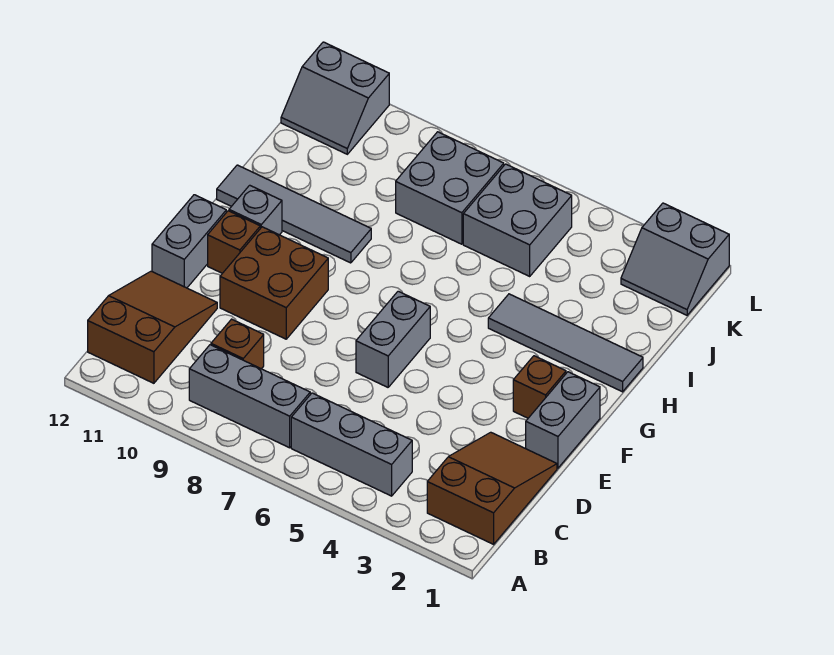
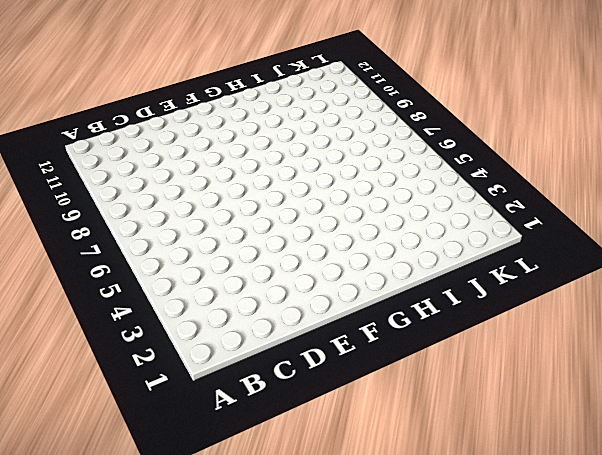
none -> brown slope B1:D2 level 1 top B
none -> grey brick B4:B6 level 1
none -> grey brick B7:B9 level 1

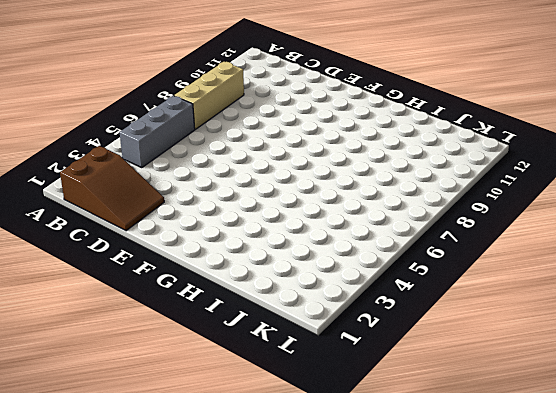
tan brick B7:B9 level 1 -> grey brick B7:B9 level 1
none -> brown slope B11:D12 level 1 top B
none -> brown brick C9 level 1
none -> grey brick E1:F1 level 1

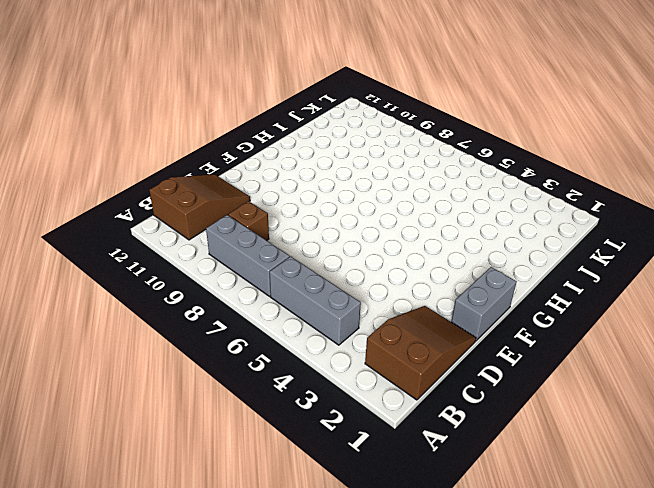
none -> grey brick E6:F6 level 1
none -> brown brick E9:F10 level 1
none -> grey brick E12:F12 level 1

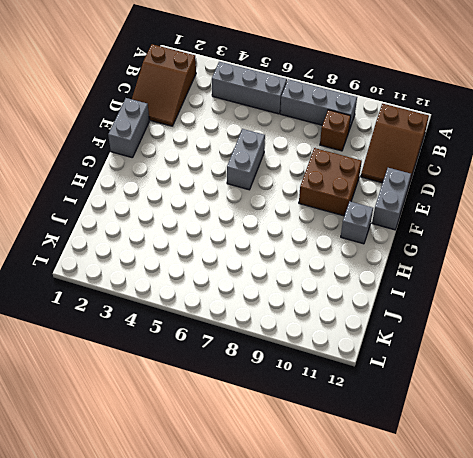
none -> brown brick F2 level 1
none -> brown brick F11 level 1
none -> grey tile H1:H4 level 1

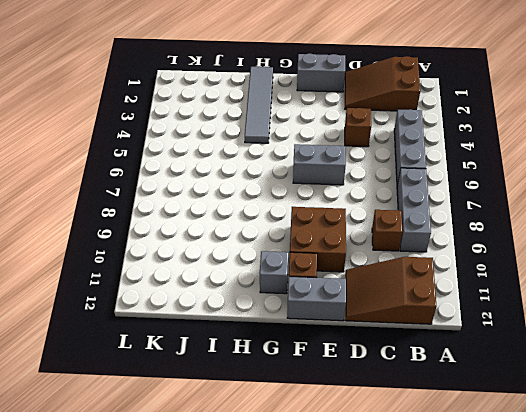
brown brick D4 level 1 -> brown brick F2 level 1
none -> grey tile H9:H12 level 1
none -> grey brick J5:K6 level 1
none -> grey brick J7:K8 level 1

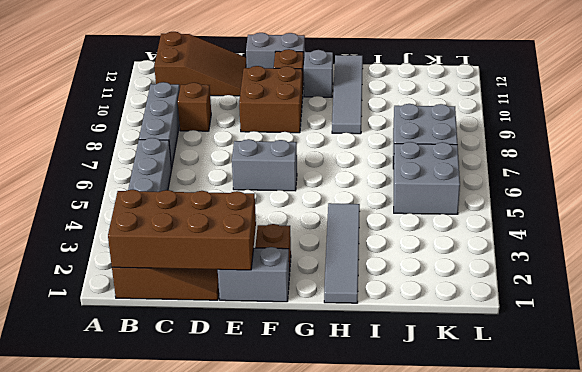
brown brick B1:E2 level 2 -> none
none -> grey slope K1:L2 level 1 top L
none -> grey slope K11:L12 level 1 top L

